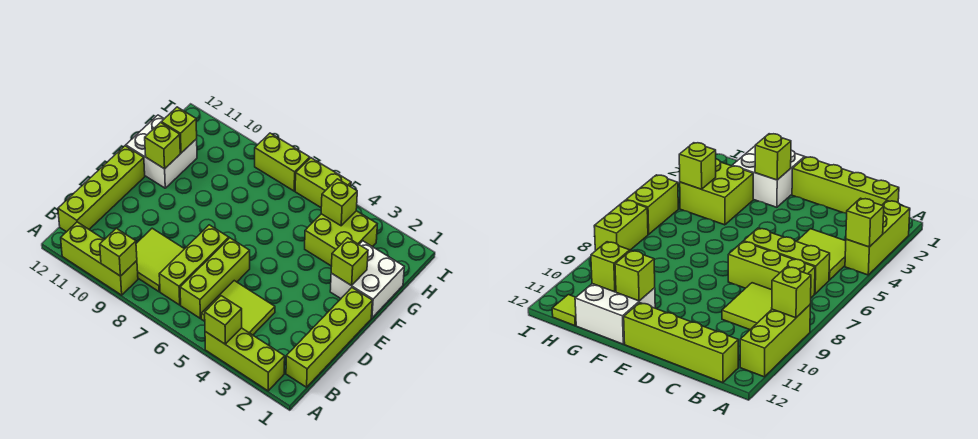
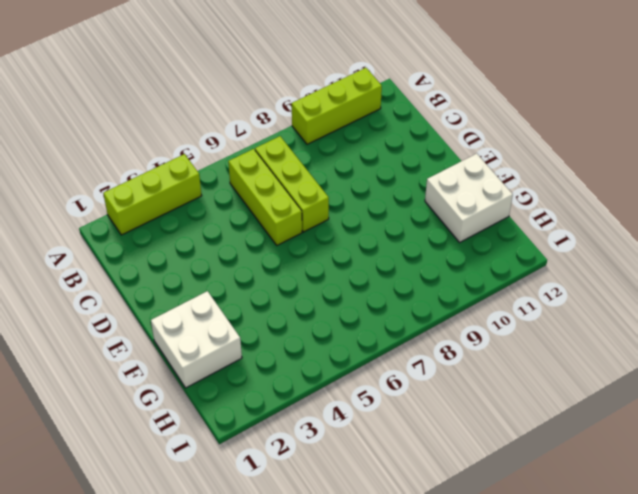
none -> lime brick B1:E1 level 1
none -> lime tile B4:C5 level 1
none -> lime tile B8:C9 level 1

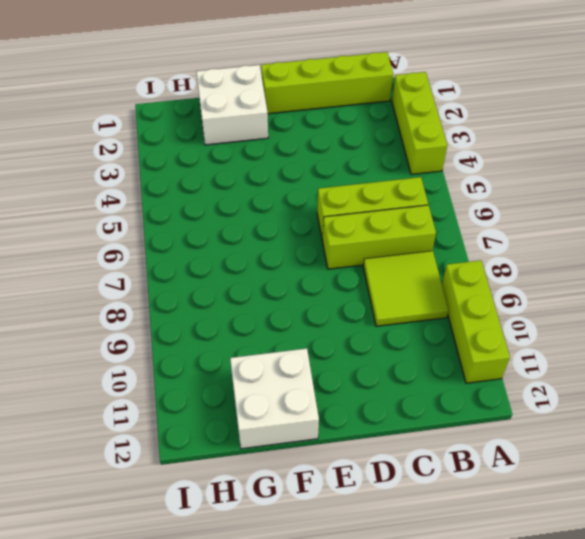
none -> lime tile B4:C5 level 1
none -> lime brick B12:E12 level 1
none -> lime brick G3:H4 level 1

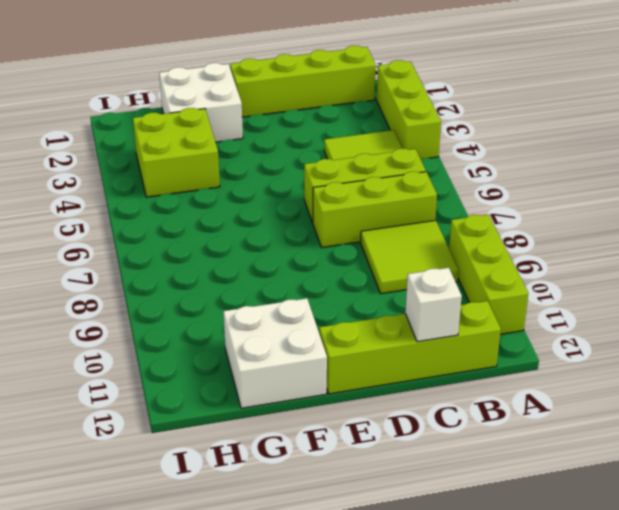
white brick C12 level 2 -> none
none -> lime tile H12 level 1
none -> lime brick I5:I6 level 1
none -> lime brick I7:I8 level 1

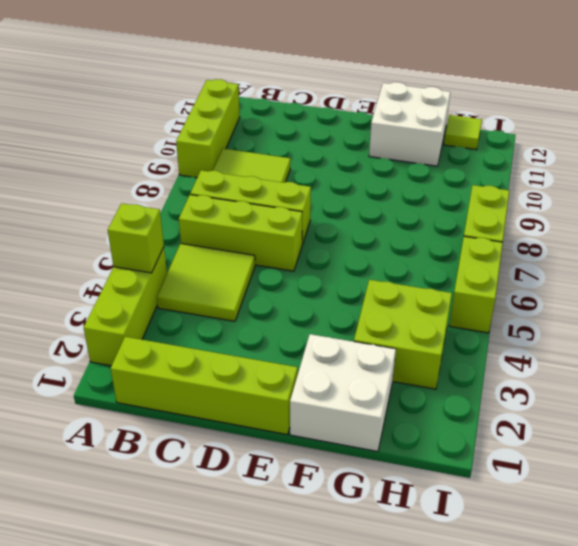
none -> lime brick B12:E12 level 1
none -> lime brick A9 level 2
none -> lime brick F2 level 2

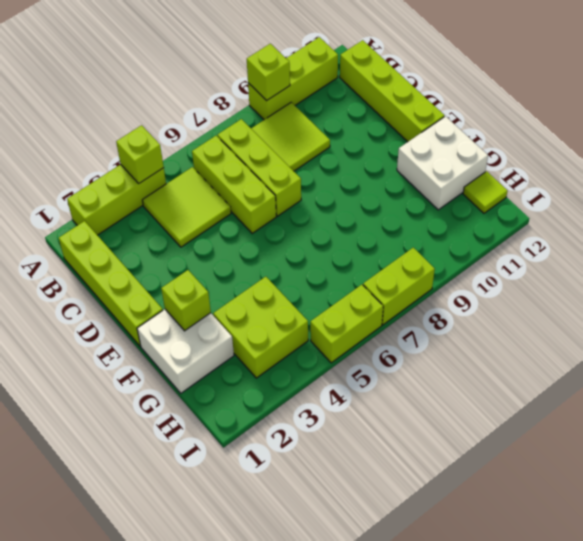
none -> lime brick F11 level 2
none -> lime brick G11 level 2
none -> lime brick H4 level 2

